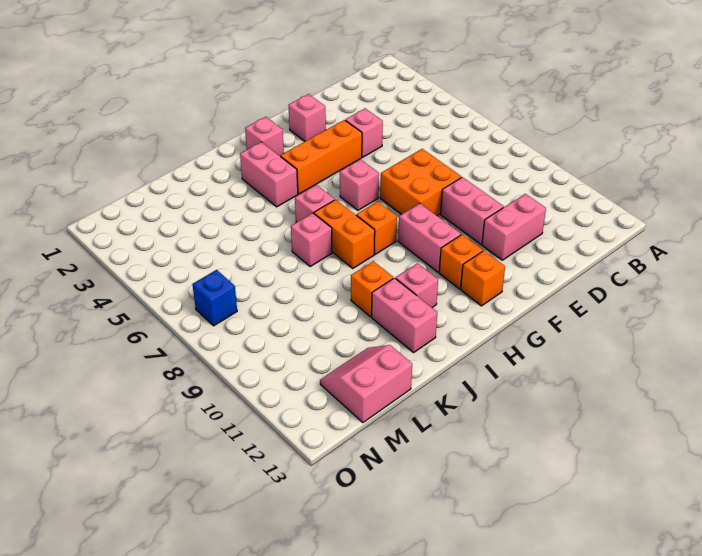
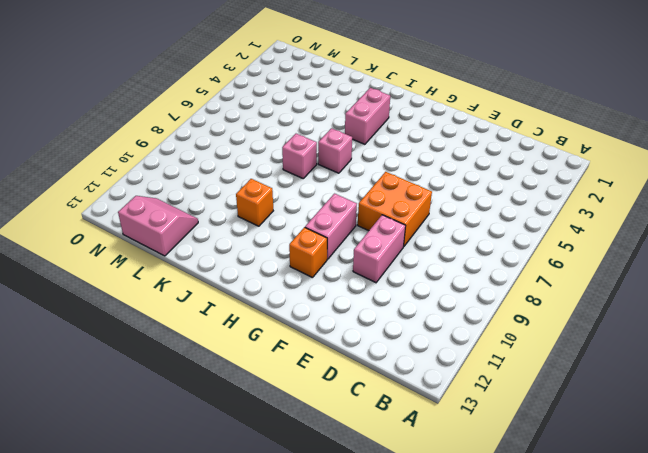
none -> pink brick D11:E11 level 1
none -> pink brick E4 level 1
none -> pink brick F2 level 1

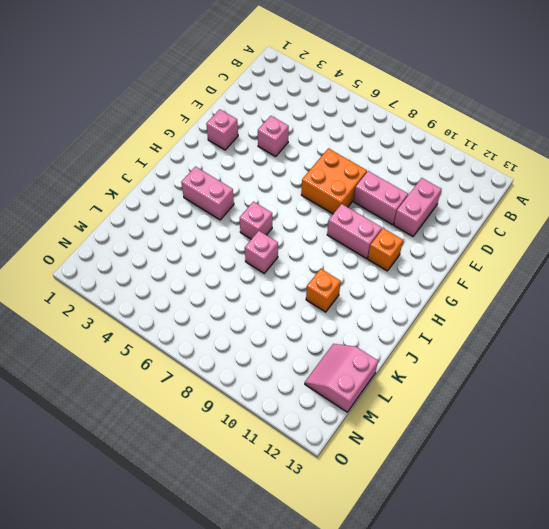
none -> orange brick F4:H4 level 1
none -> pink brick G6 level 1
none -> orange brick G12 level 1

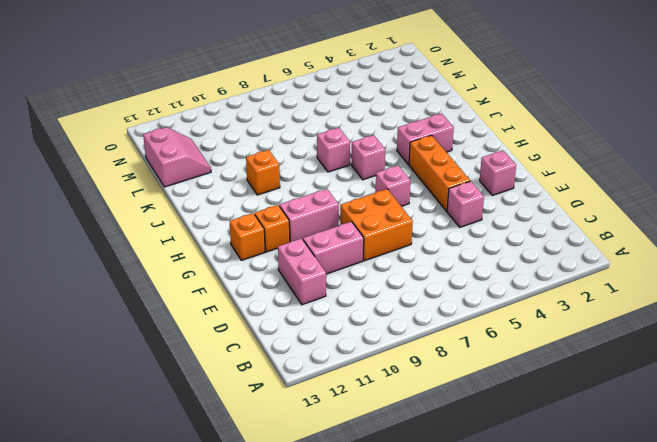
none -> pink brick H2 level 1
none -> orange brick H8 level 1
none -> orange brick I7:I8 level 1

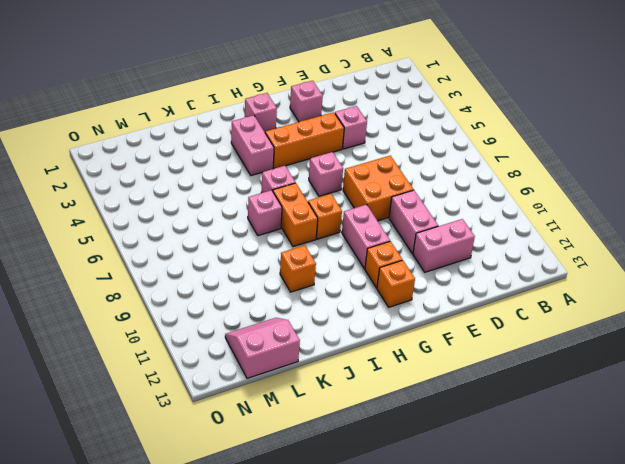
none -> pink brick I11 level 1
none -> pink brick J11:J12 level 1
none -> blue brick N7 level 1

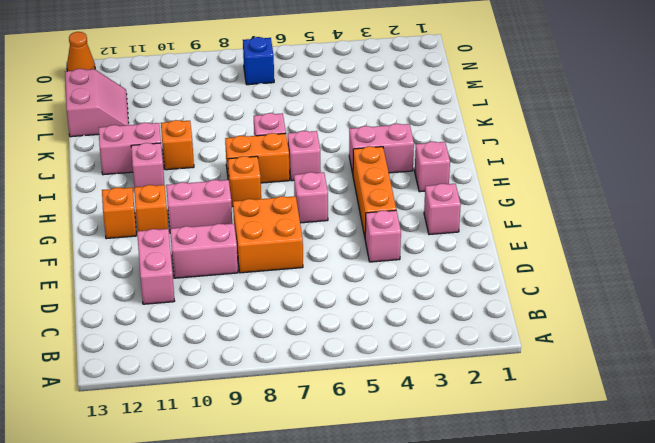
orange cone O13 level 1 -> none

